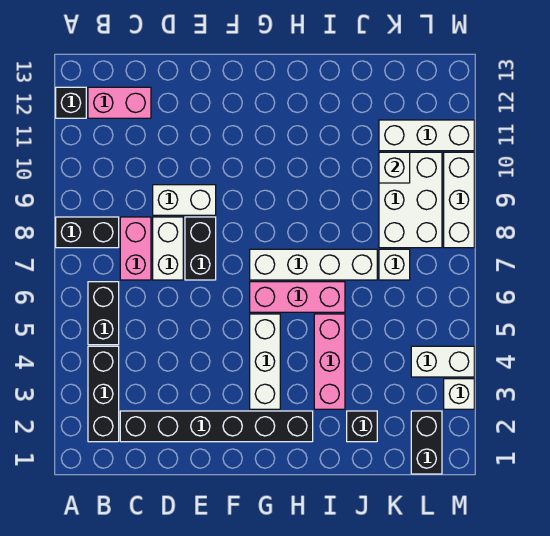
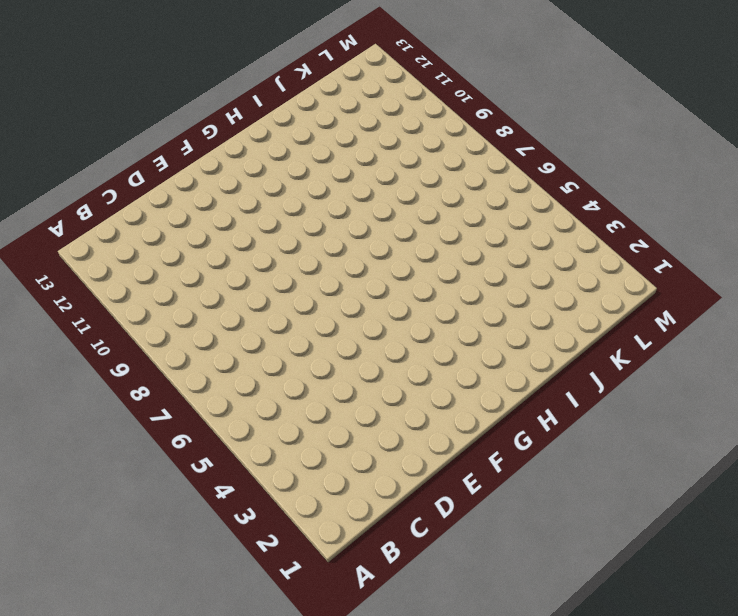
none -> black brick A8:B8 level 1
none -> black brick A12 level 1
none -> black brick B2:B4 level 1

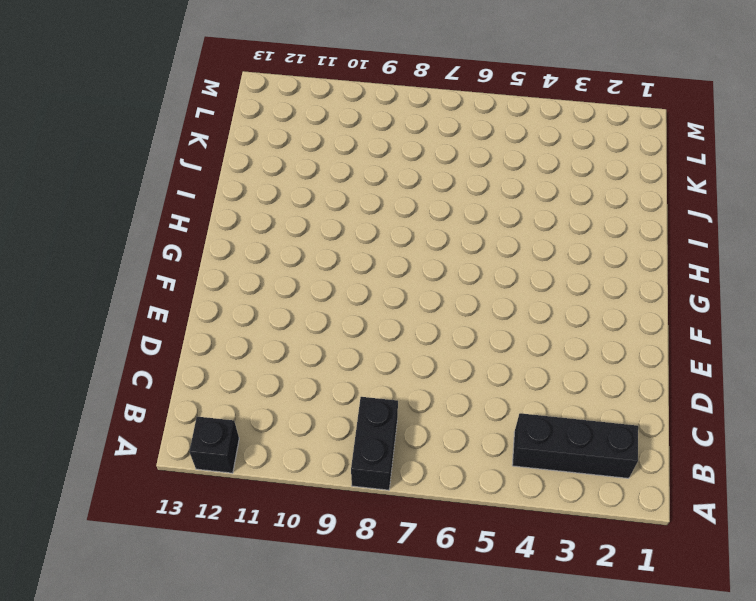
none -> black brick B5:B6 level 1
none -> pink brick B12:C12 level 1
none -> black brick C2:H2 level 1

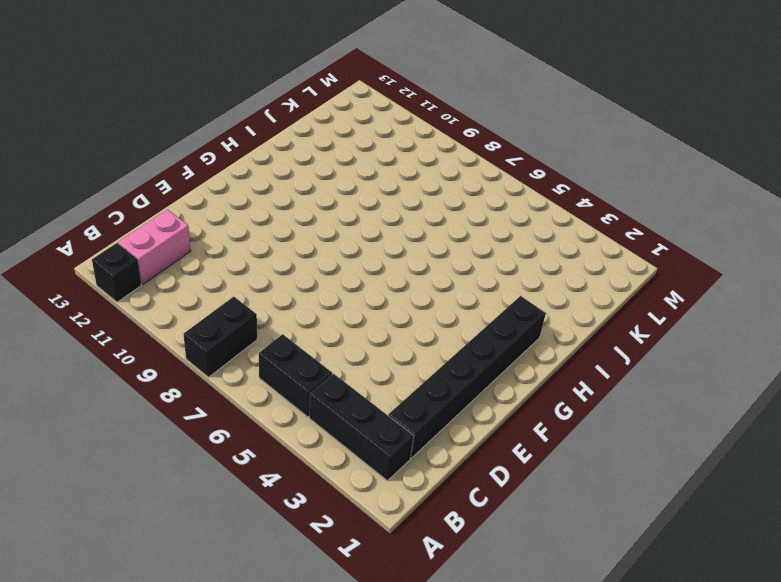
none -> pink brick C7:C8 level 1
none -> white brick D7:D8 level 1
none -> white brick D9:E9 level 1

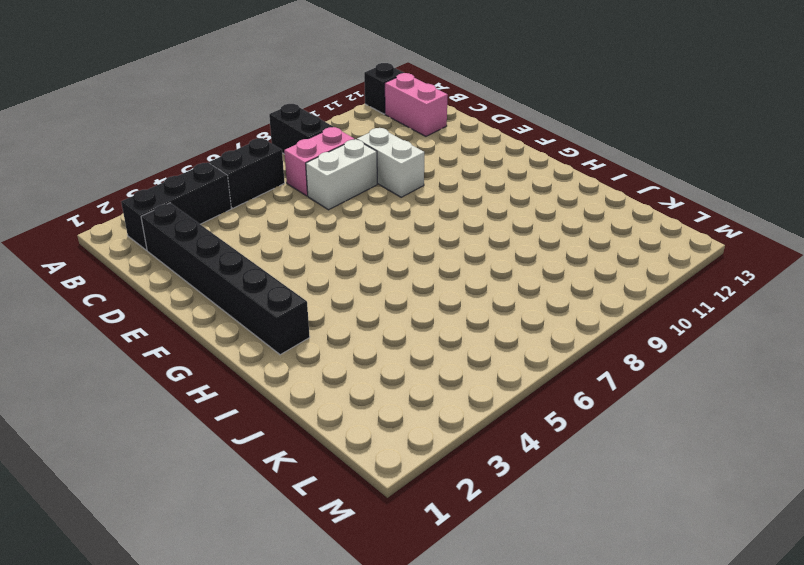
none -> black brick E7:E8 level 1
none -> white brick G3:G5 level 1
none -> pink brick G6:I6 level 1

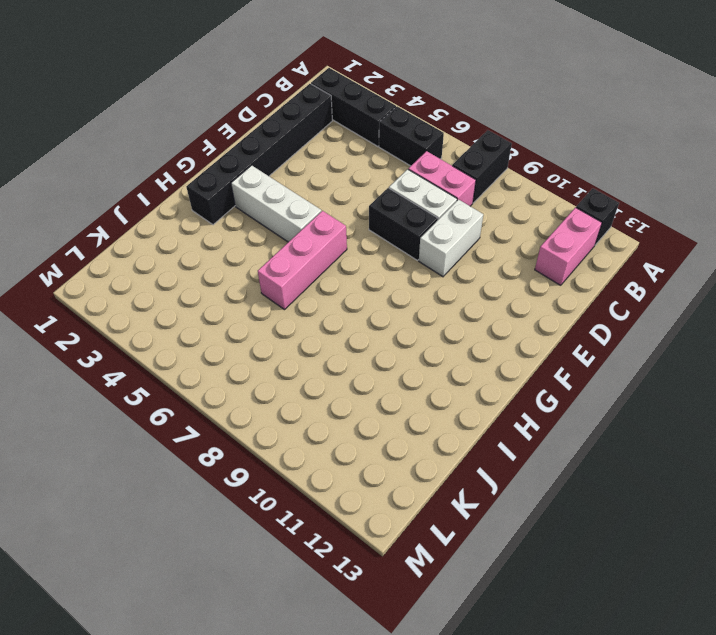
none -> white brick G7:J7 level 1
none -> pink brick I3:I5 level 1
none -> black brick J2 level 1

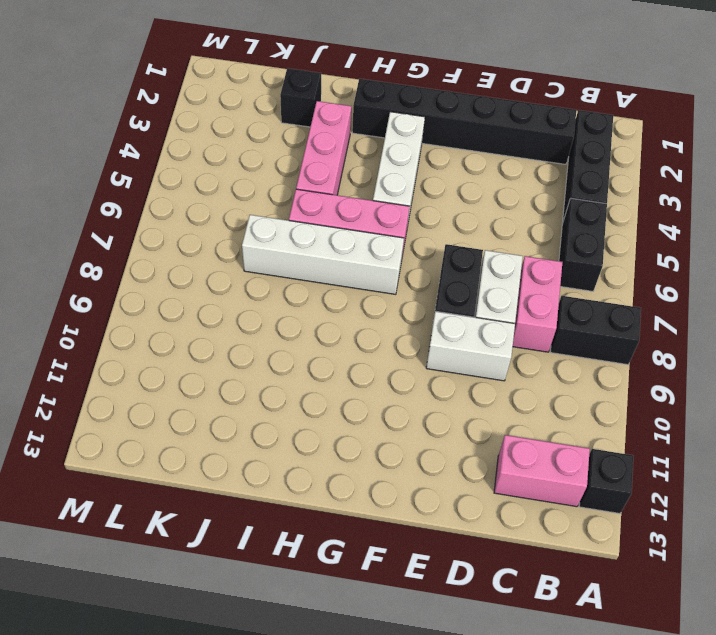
none -> white brick K7 level 1
none -> white brick K8:L10 level 1
none -> white brick K11:M11 level 1

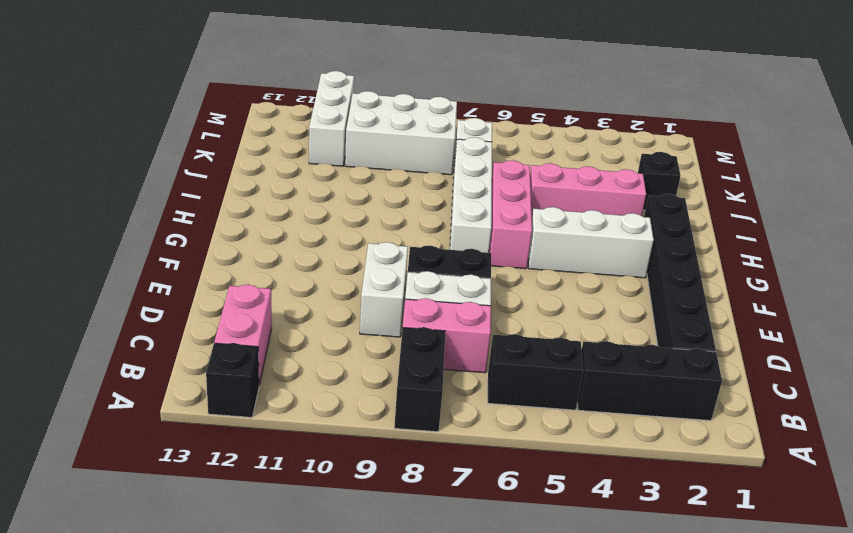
none -> black brick L1:L2 level 1
none -> white brick L4:M4 level 1
none -> white brick M3 level 1

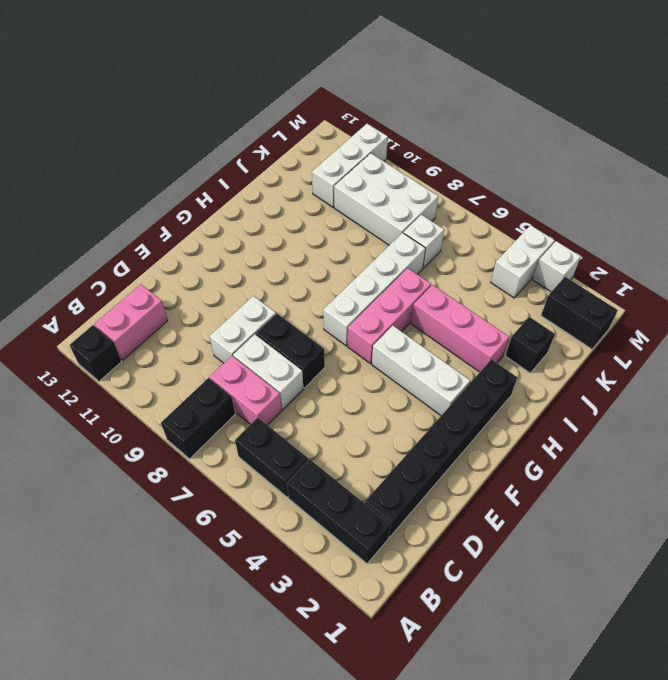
none -> white brick M8:M10 level 1
none -> white brick K10 level 2

